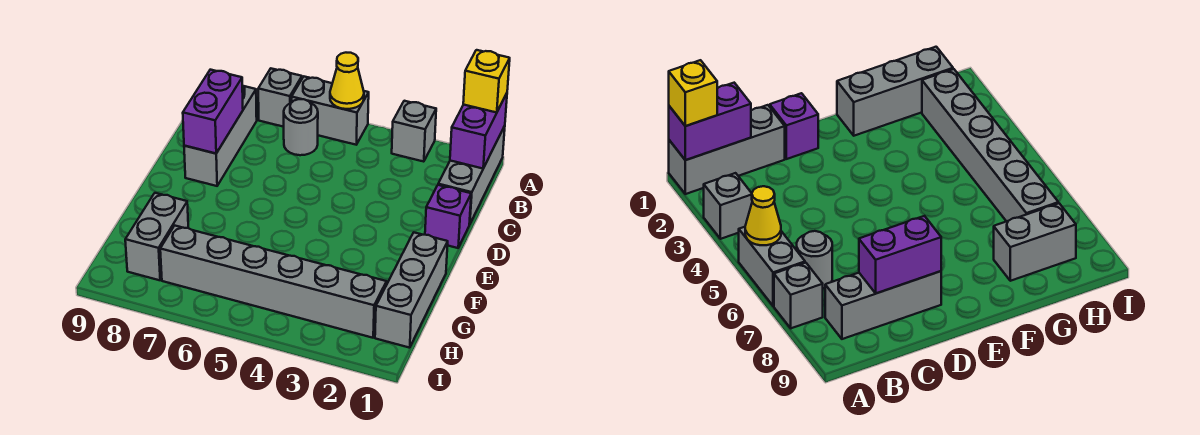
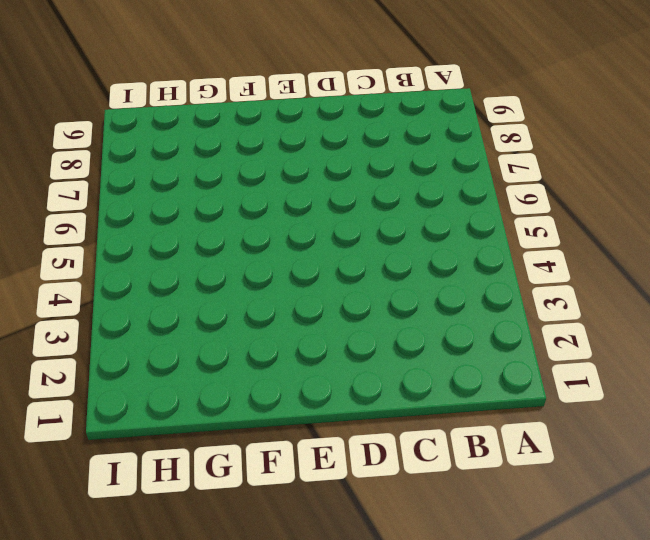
none -> grey brick A1:C1 level 1
none -> grey brick A3 level 1
none -> grey brick A5:A6 level 1

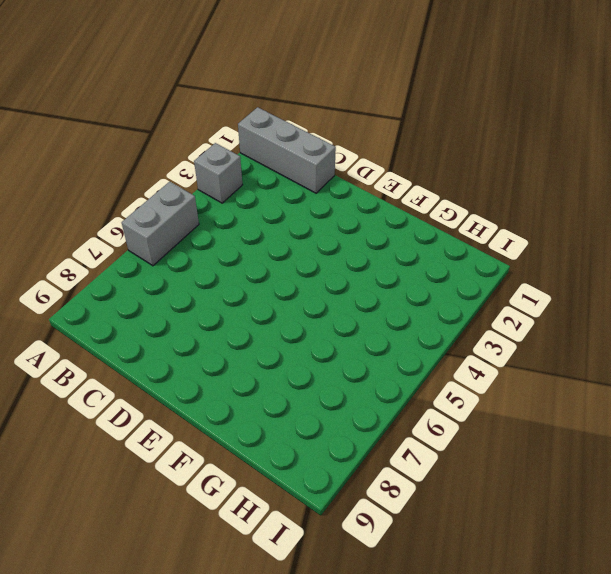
none -> grey brick A7 level 1
none -> grey round brick B6 level 1
none -> grey brick B8:D8 level 1

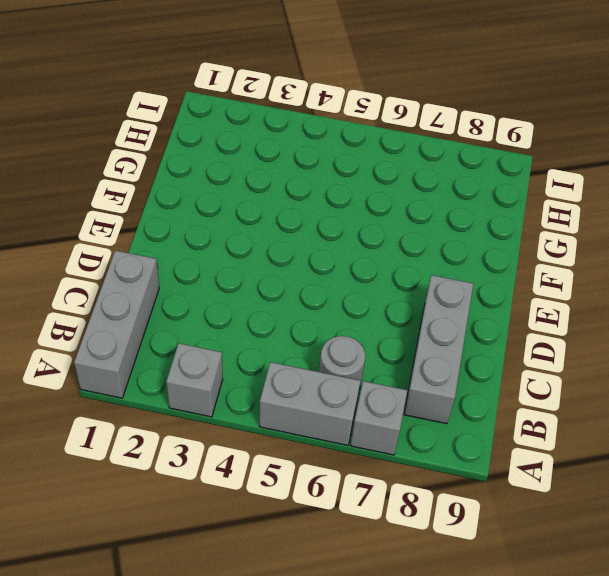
none -> purple brick D1 level 1
none -> grey brick F1:H1 level 1
none -> grey brick G8:H8 level 1

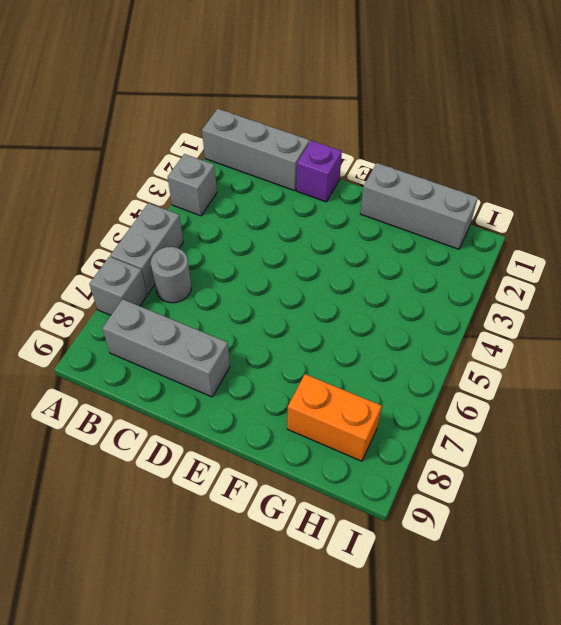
orange brick G8:H8 level 1 -> grey brick G8:H8 level 1
none -> grey brick H2:H7 level 1
none -> purple brick A1:B1 level 2
none -> yellow cone A5 level 2

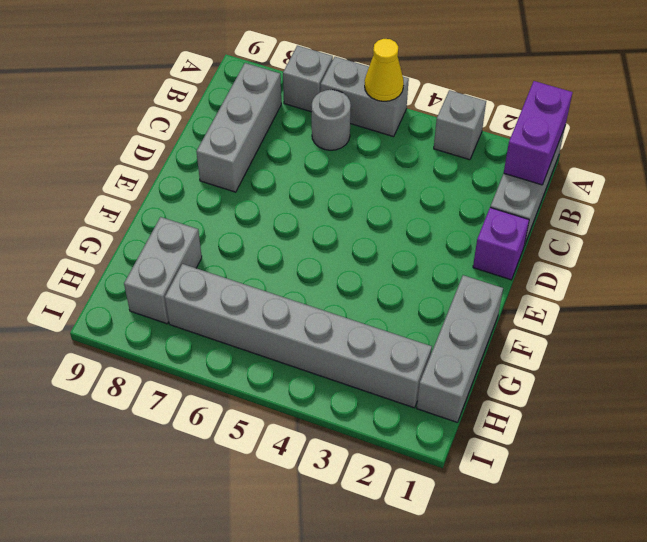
none -> purple brick C8:D8 level 2
none -> yellow brick A1 level 3

